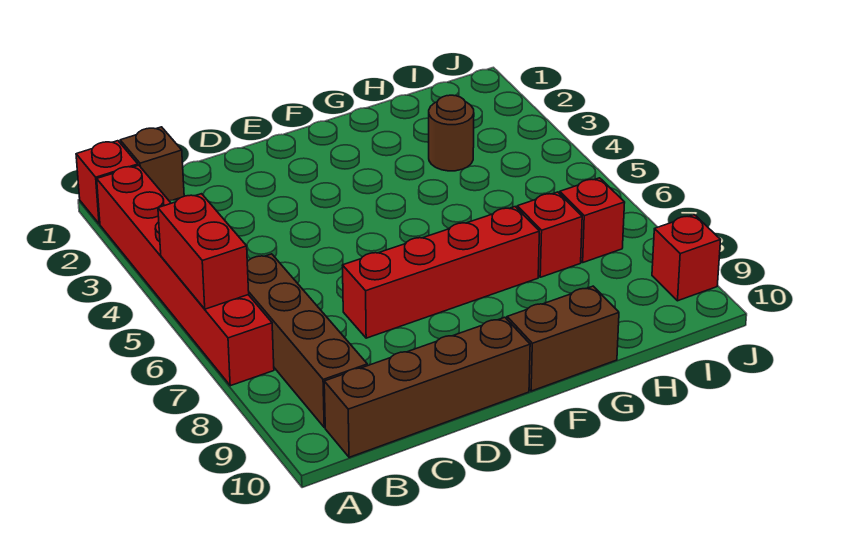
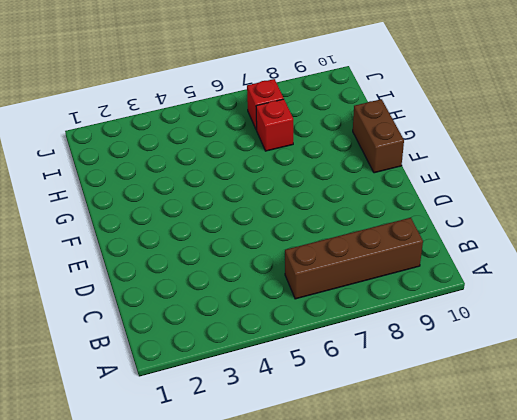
none -> red brick A1 level 1
none -> red brick A2:A7 level 1
none -> brown brick B1 level 1

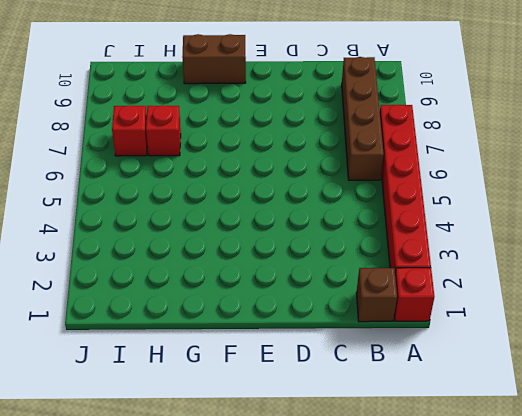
none -> brown brick B10:E10 level 1
none -> red brick D7:G7 level 1
none -> brown round brick H3 level 1

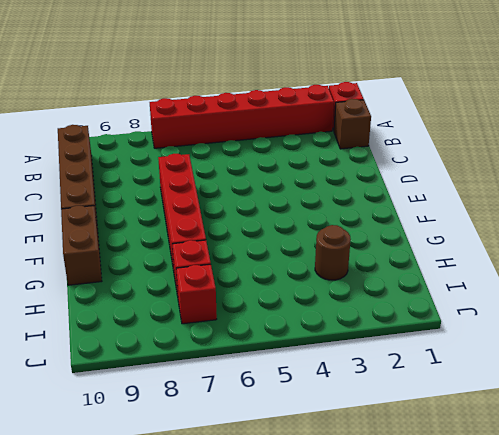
none -> brown brick B6:B9 level 1
none -> red brick J9 level 1
none -> red brick A5:A6 level 2

